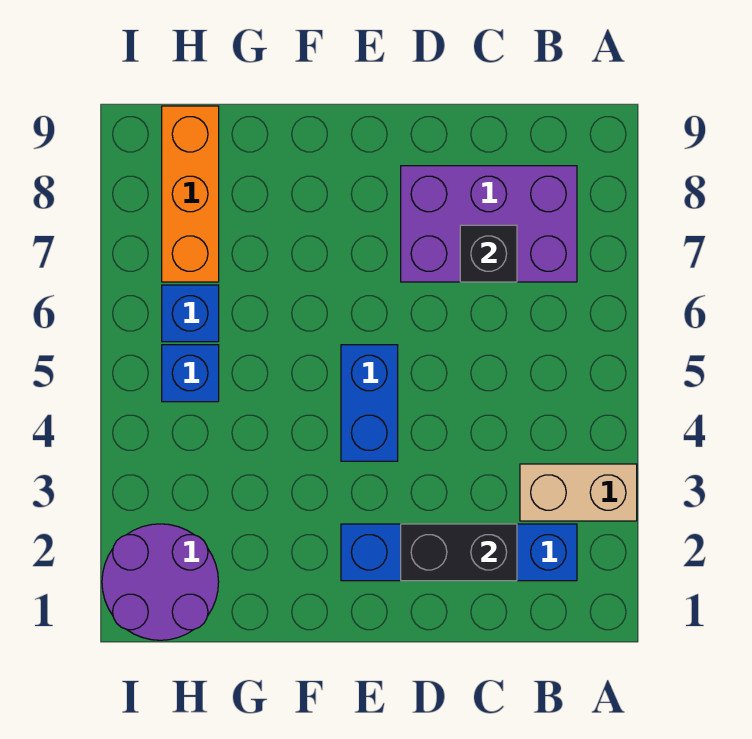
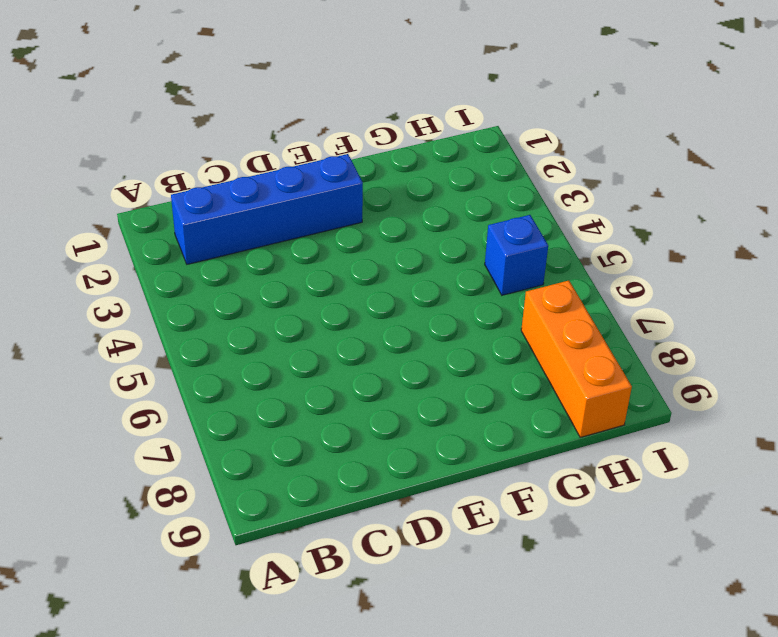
none -> tan brick A3:B3 level 1
none -> purple brick B7:D8 level 1

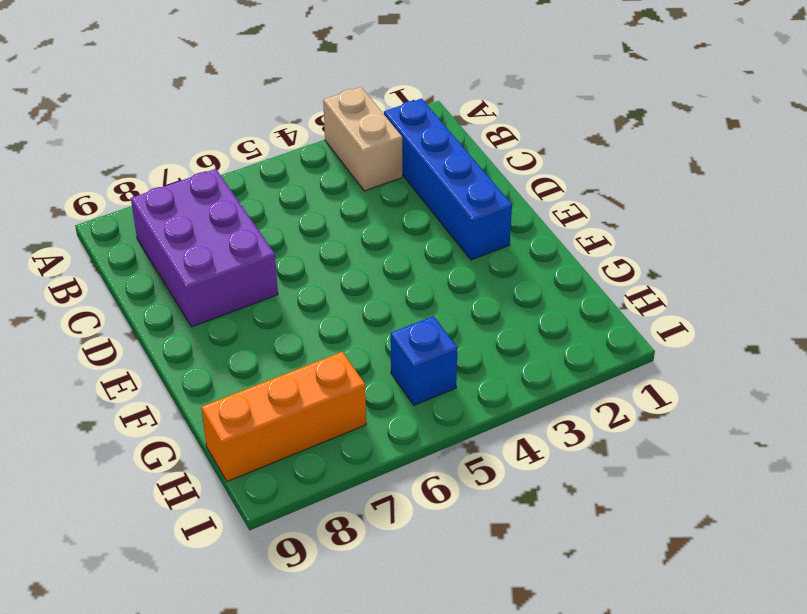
none -> blue brick E4:E5 level 1
none -> purple round brick H1:I2 level 1

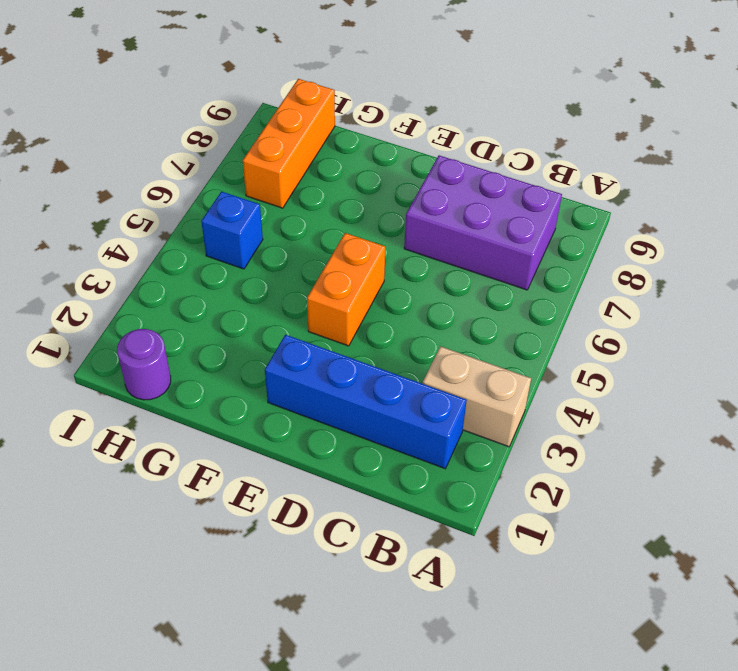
orange brick E4:E5 level 1 -> blue brick E4:E5 level 1
purple round brick H1 level 1 -> purple round brick H1:I2 level 1
none -> blue brick H6 level 1
none -> black brick C2:D2 level 2

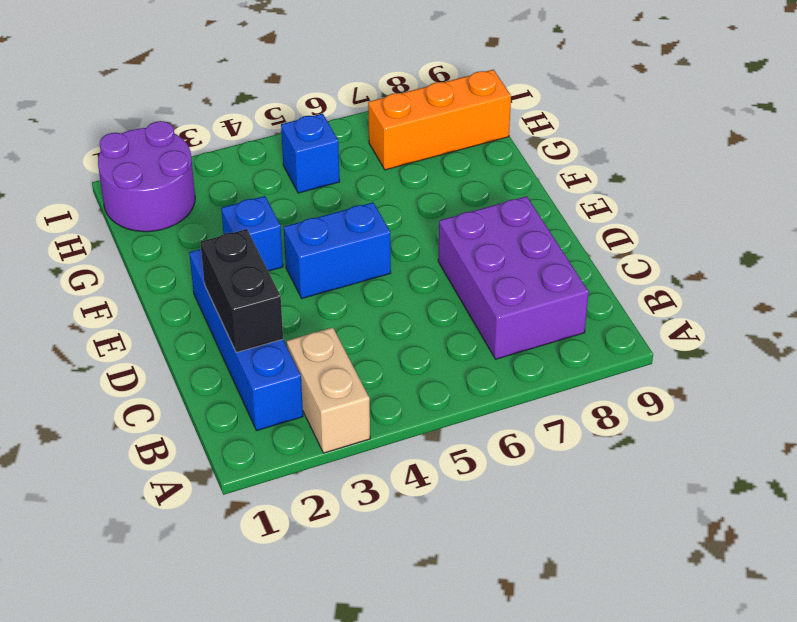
blue brick F3 level 1 -> blue brick H6 level 1
none -> black brick C7 level 2

